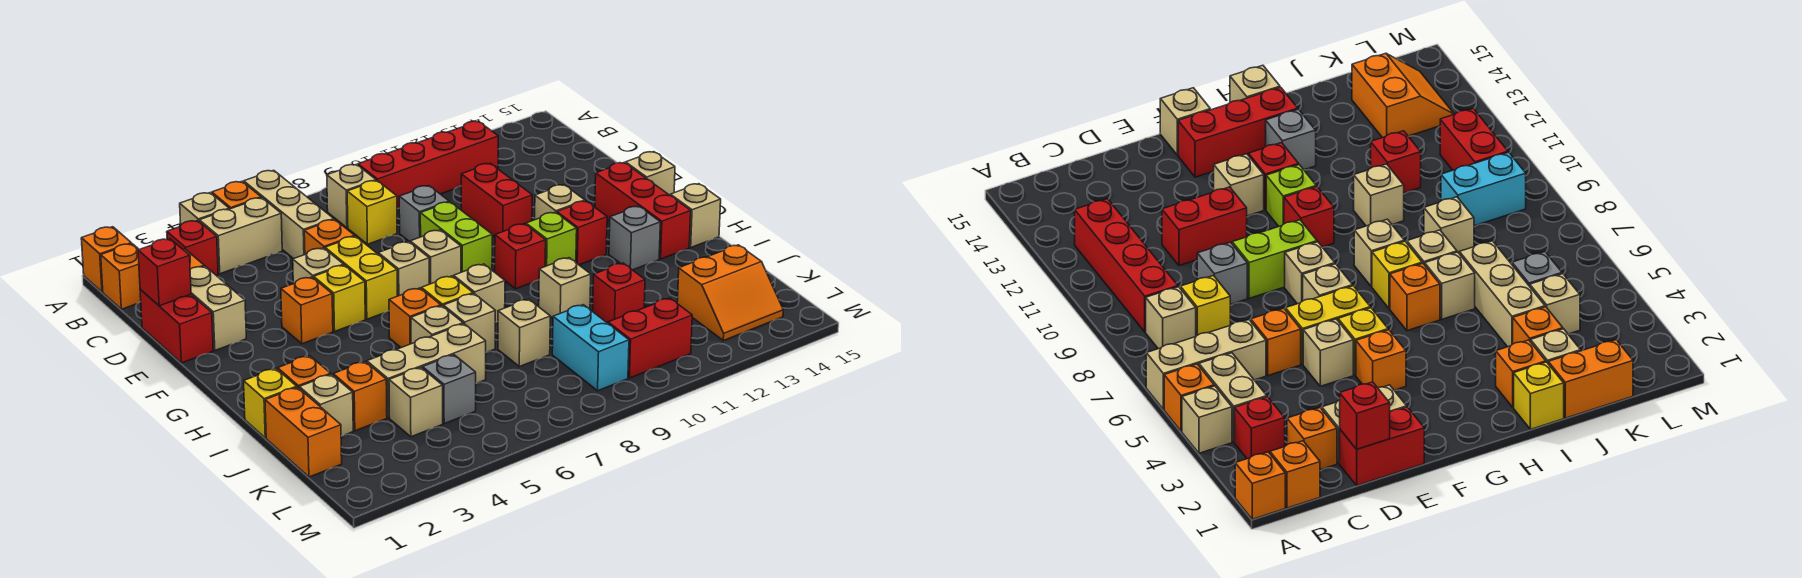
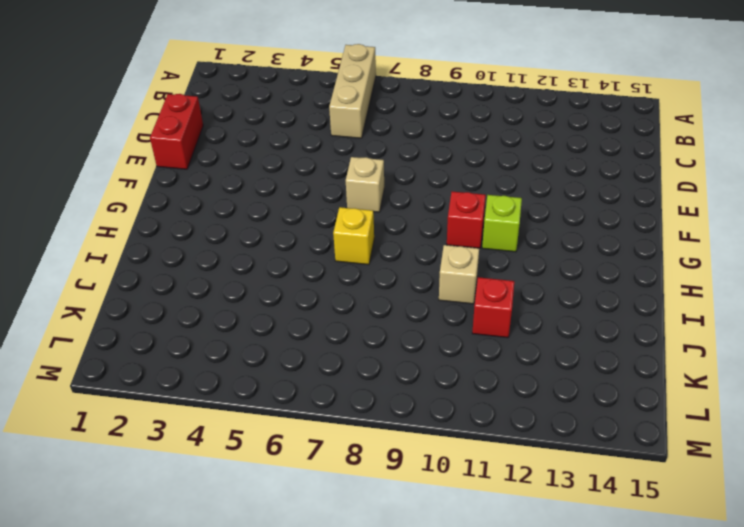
none -> orange brick A1 level 1
none -> tan brick A4 level 1
none -> orange brick A5 level 1
none -> orange brick B1 level 1

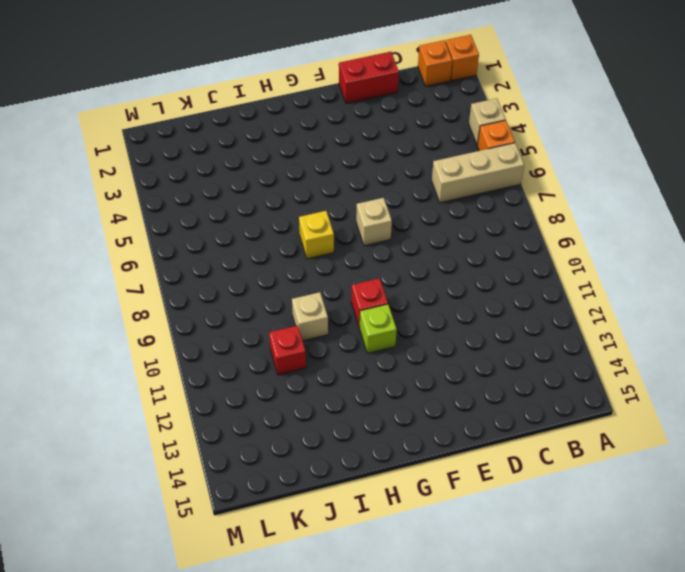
none -> red brick B3 level 1
none -> tan brick B4:B5 level 1
none -> tan brick B8 level 1
none -> red brick B9:B12 level 1

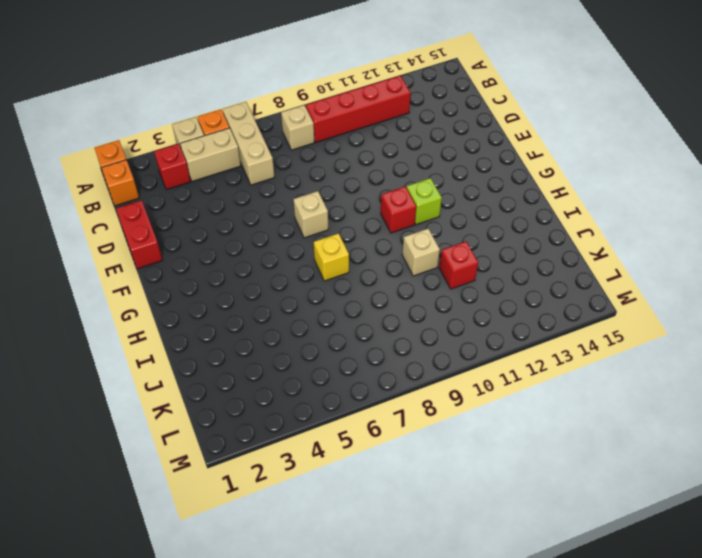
none -> orange brick C2 level 1
none -> yellow brick C8 level 1
none -> tan brick D2:E2 level 1
none -> orange brick D6 level 1

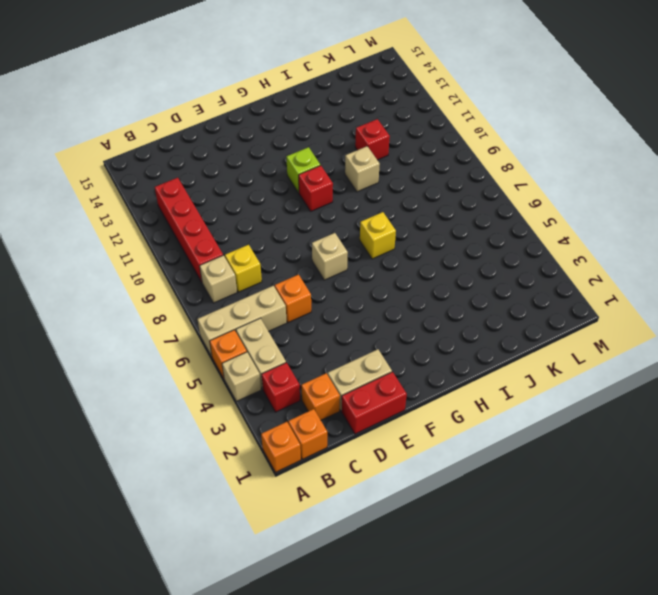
none -> grey brick D9 level 1
none -> red brick D11:E11 level 1
none -> tan brick E5 level 1
none -> yellow brick E6:F6 level 1

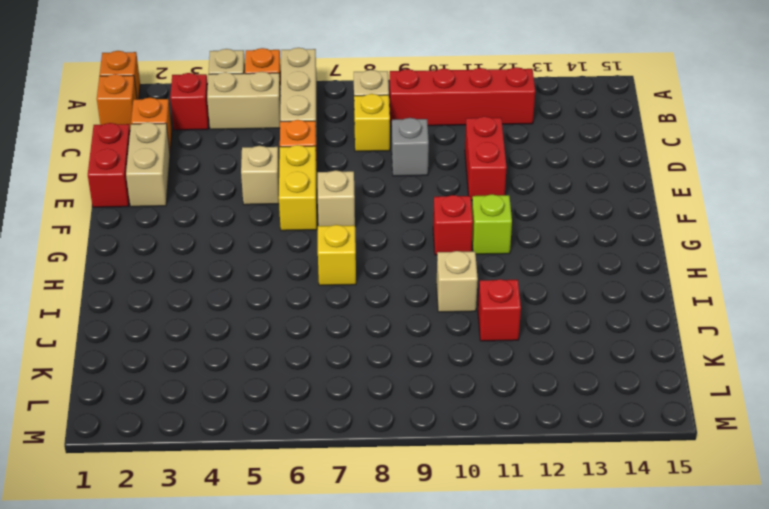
none -> lime brick E9:F9 level 1
none -> orange brick F4 level 1
none -> yellow brick F5 level 1
none -> tan brick F8 level 1

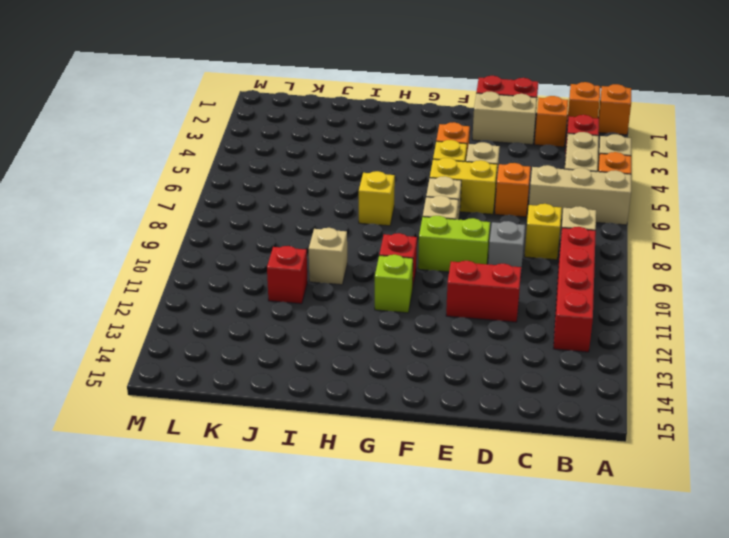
none -> tan brick F12 level 1
none -> red brick F14:H14 level 1
none -> tan brick F15 level 1
none -> red brick G12 level 1

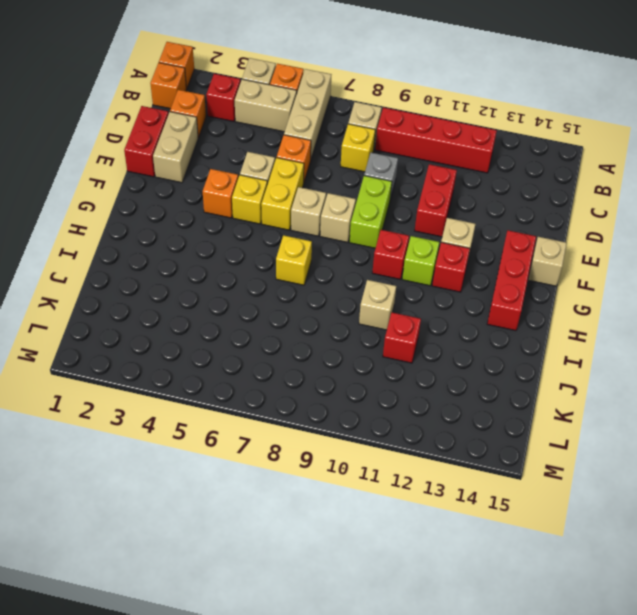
none -> orange brick H6 level 1
none -> tan brick H8 level 1
none -> grey brick H13 level 1
none -> tan brick H15 level 1

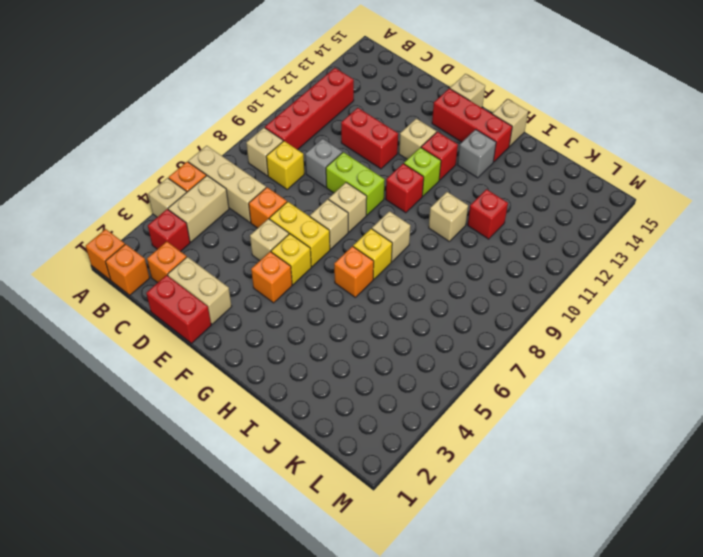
none -> yellow brick I1 level 1
none -> orange brick I2 level 1
none -> tan brick I6 level 1
none -> tan brick I7 level 1

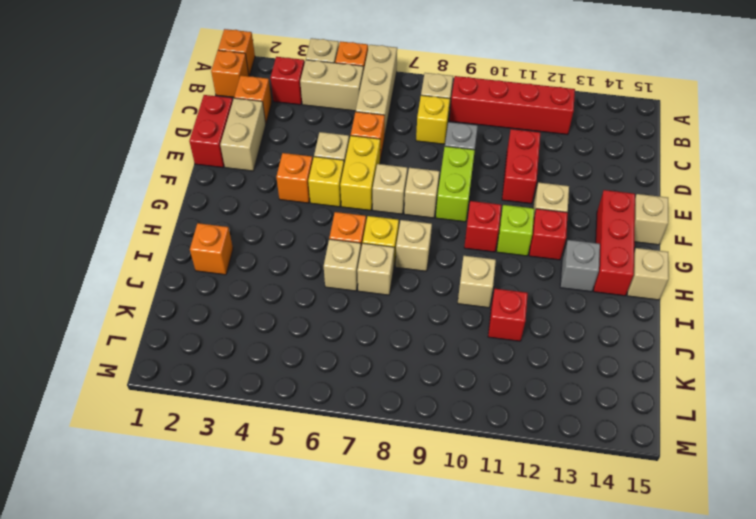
none -> yellow brick I1 level 1
none -> orange brick J1:K1 level 1
none -> tan brick J2 level 1
none -> orange brick J3 level 1

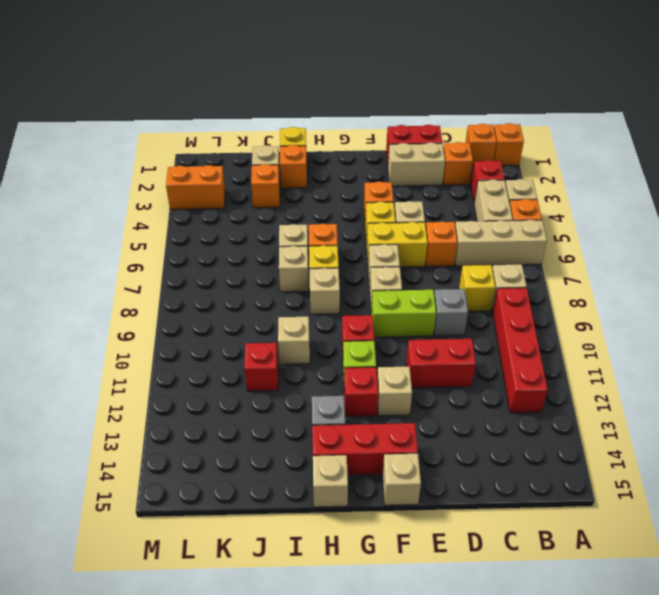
orange brick L3:M3 level 1 -> orange brick J1:K1 level 1
none -> tan brick J4:J6 level 1
none -> tan brick J8 level 1
none -> tan brick K4 level 1
none -> grey brick K5 level 1

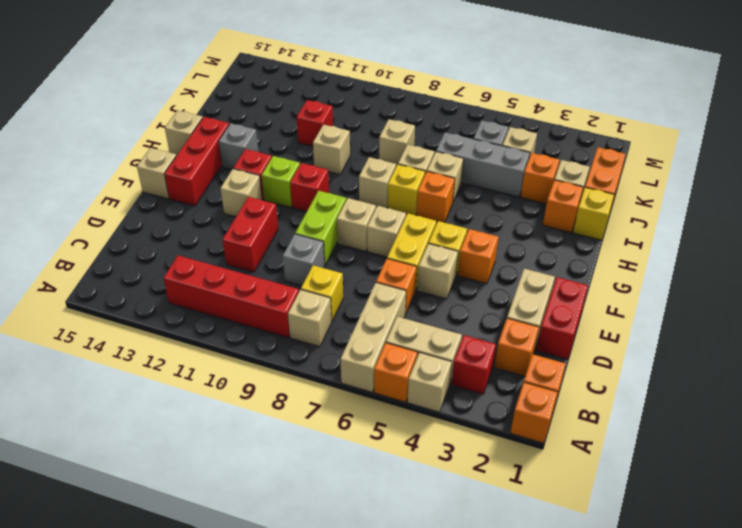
grey brick J4:J6 level 1 -> tan brick J4:J6 level 1
none -> cyan brick K9:L9 level 1
none -> orange slope K13:L14 level 1 top K
none -> red brick L10:L11 level 1
none -> red brick D1 level 2

